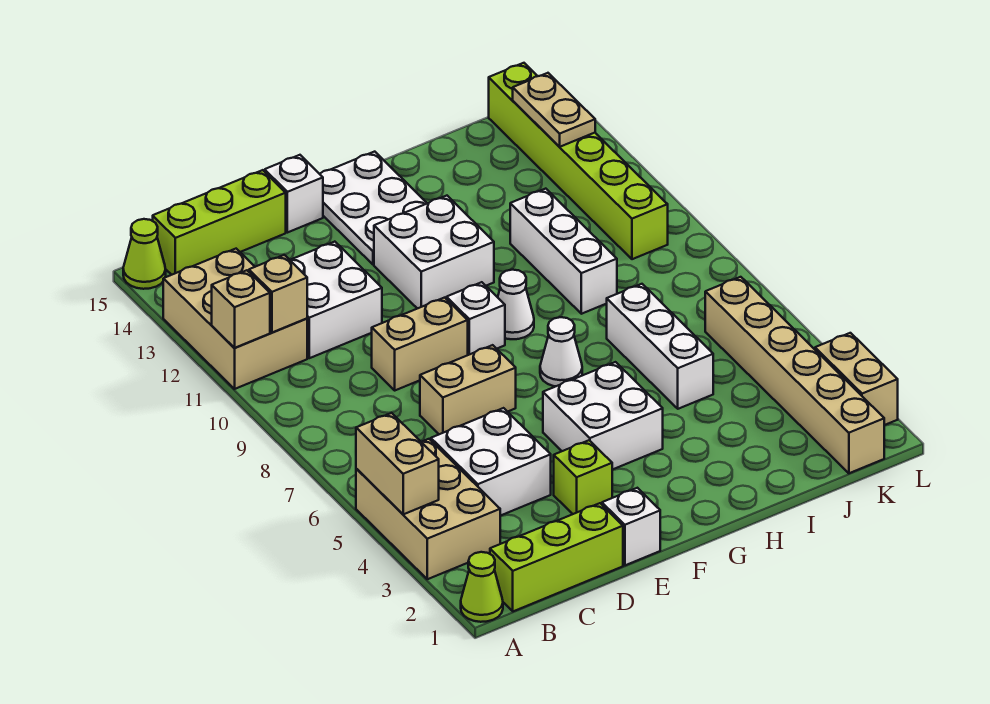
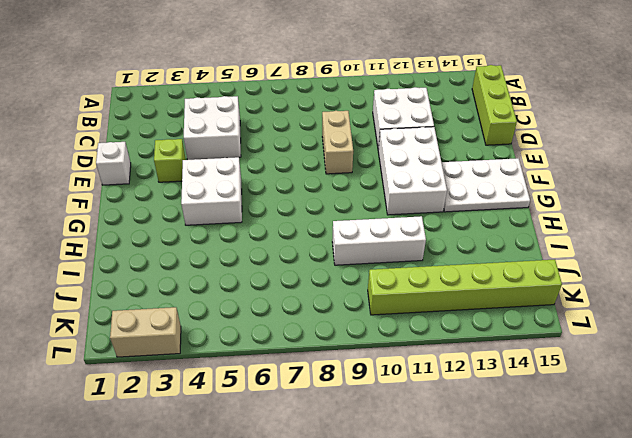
white brick E11:G12 level 1 -> white brick F11:G12 level 1
none -> lime cone A1 level 1
none -> tan brick A3:B5 level 1
none -> tan brick A11:B13 level 1

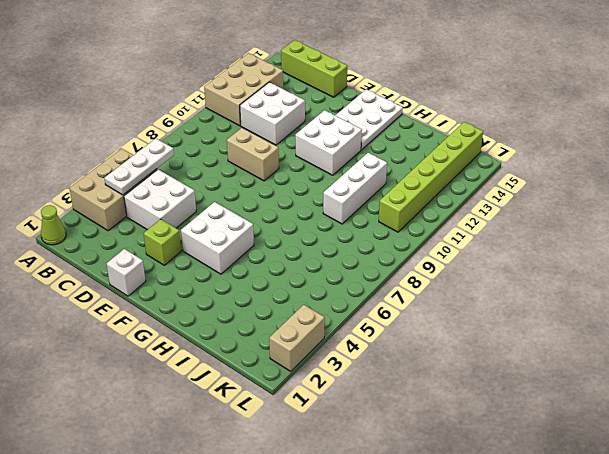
white plate B4:B6 level 2 -> none
none -> lime cone A15 level 1
none -> lime brick B1:D1 level 1
none -> tan brick D7:E7 level 1

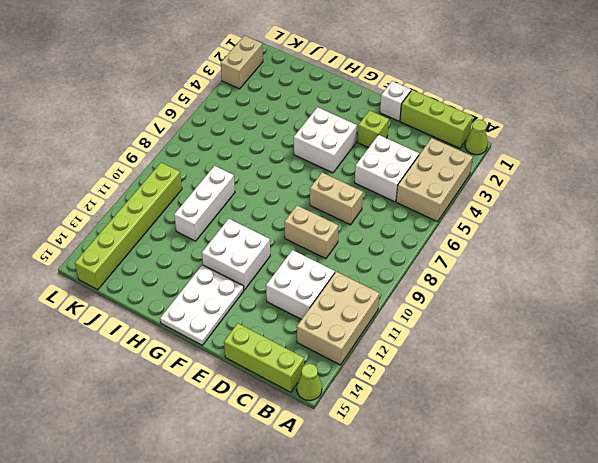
none -> white brick E15 level 1
none -> white brick F9 level 1
none -> white cone G7 level 1

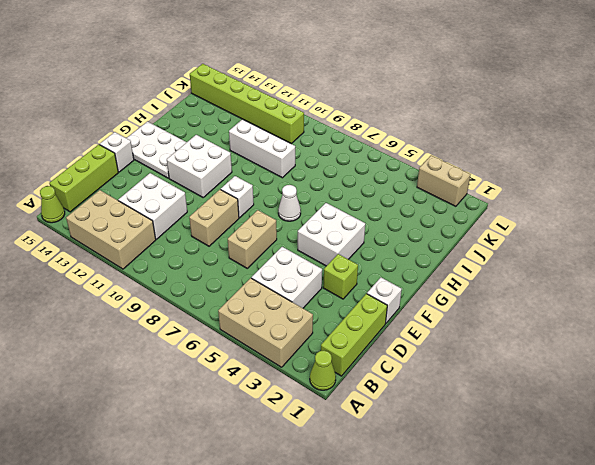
none -> white cone G9 level 1
none -> white brick I5:I7 level 1
none -> tan brick K1:K6 level 1

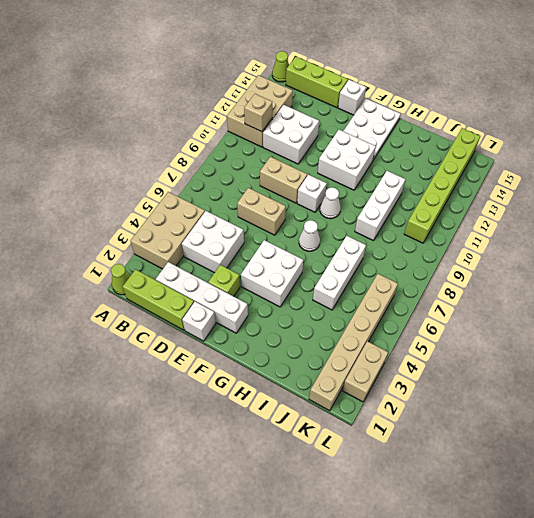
white brick C2:F2 level 1 -> none
none -> tan brick A4:A5 level 2
none -> tan brick A11 level 2
none -> tan plate K13:K14 level 2

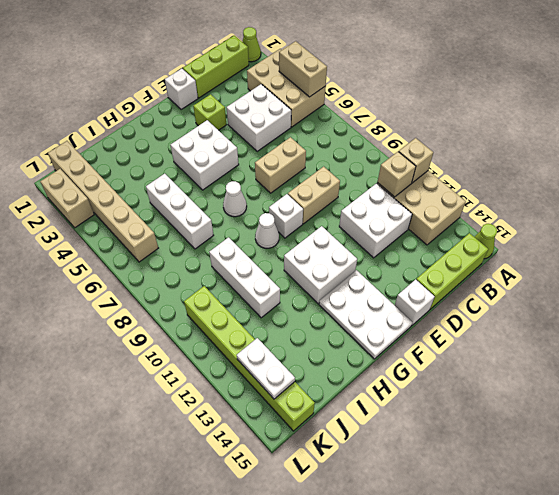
white plate K13:K14 level 2 -> tan plate K13:K14 level 2

